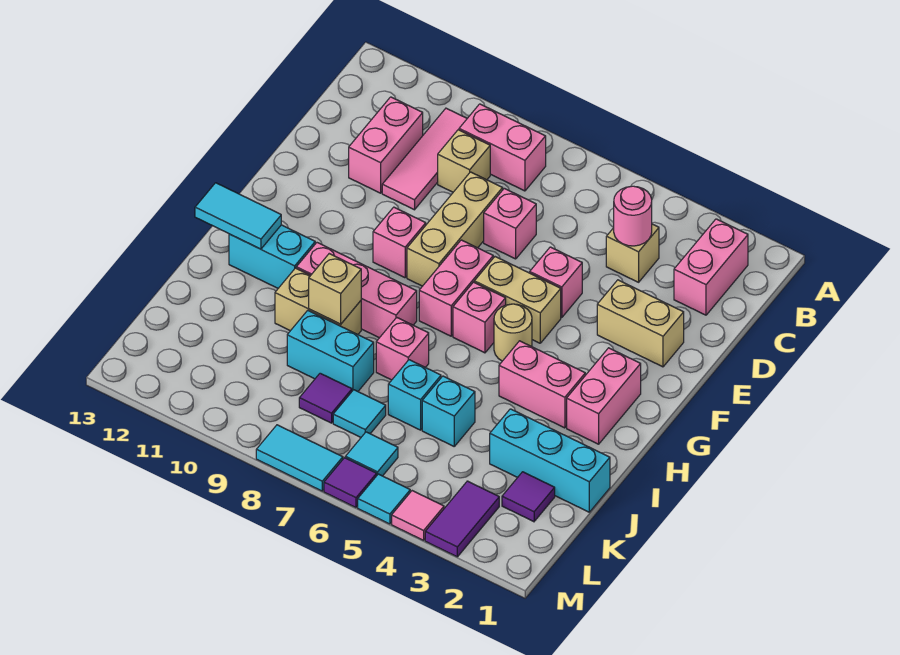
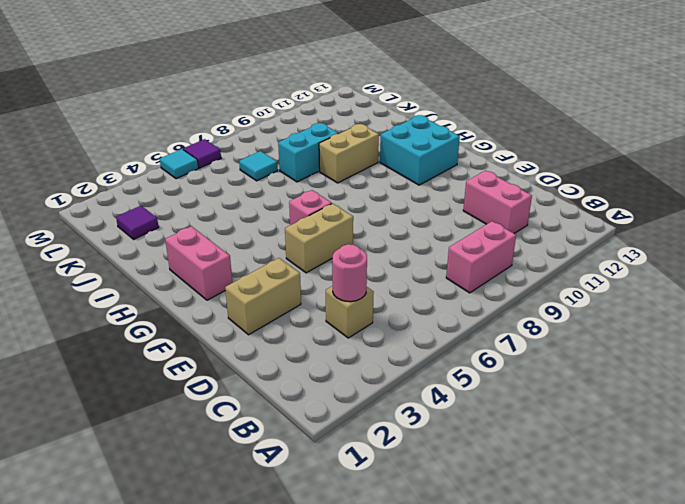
cyan brick G11:H12 level 1 -> cyan brick H11:H12 level 1
none -> pink brick B2:C2 level 1
none -> pink tile B10:D10 level 1
none -> tan brick C9 level 1
none -> pink brick D7 level 1

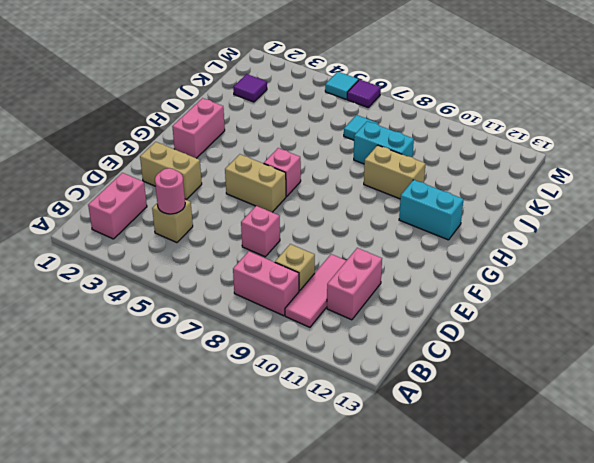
none -> tan brick D8:F8 level 1
none -> pink brick E5 level 1
none -> pink brick F7:G7 level 1
none -> pink brick F9 level 1

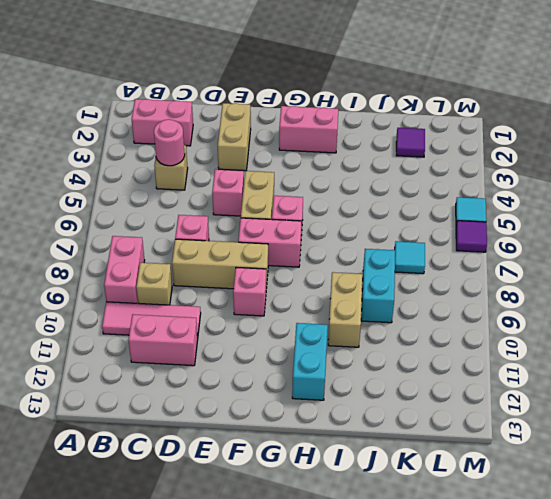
none -> tan round brick G5 level 1
none -> pink brick H3:H4 level 1
none -> pink brick H8:H10 level 1
none -> pink brick I7 level 1

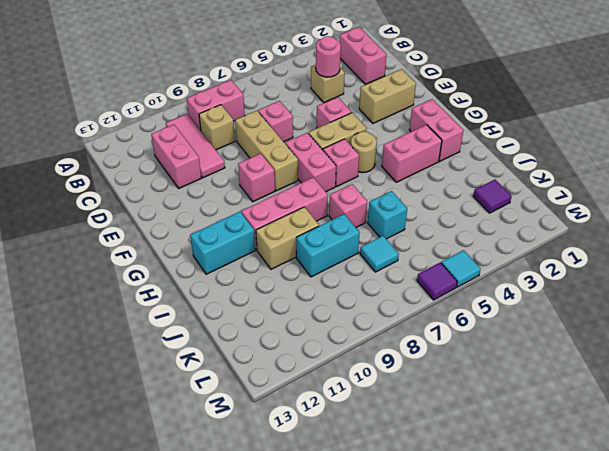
none -> cyan brick J1:J3 level 1
none -> cyan brick J5 level 1
none -> purple tile K8 level 1
none -> purple tile L3:M3 level 1

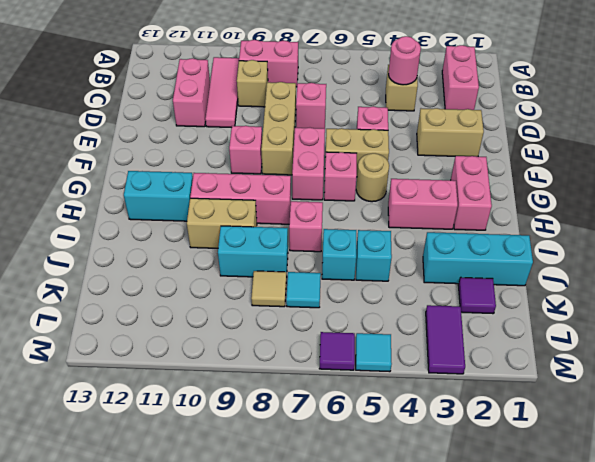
tan tile K8 level 1 -> purple tile K8 level 1
none -> cyan tile L6 level 1
none -> pink tile M4 level 1
none -> cyan tile M7:M8 level 1
none -> cyan tile H12:H13 level 2

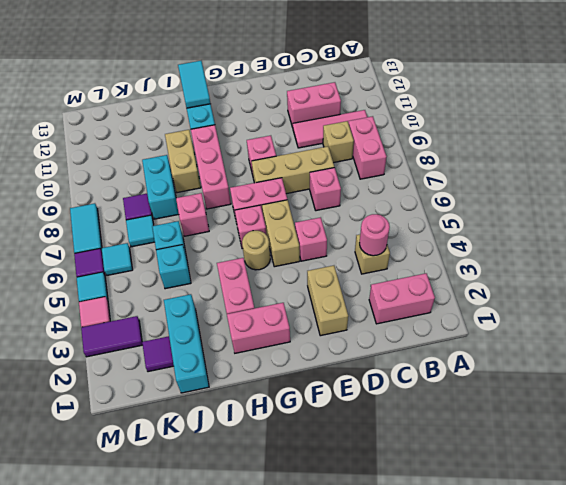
none -> tan brick I9 level 2

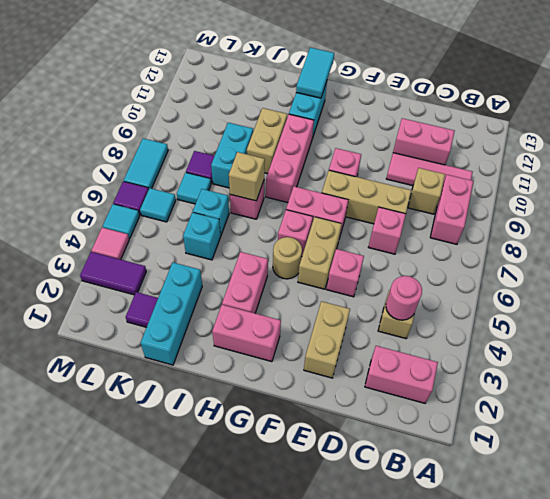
tan brick I7 level 2 -> tan brick I9 level 2

